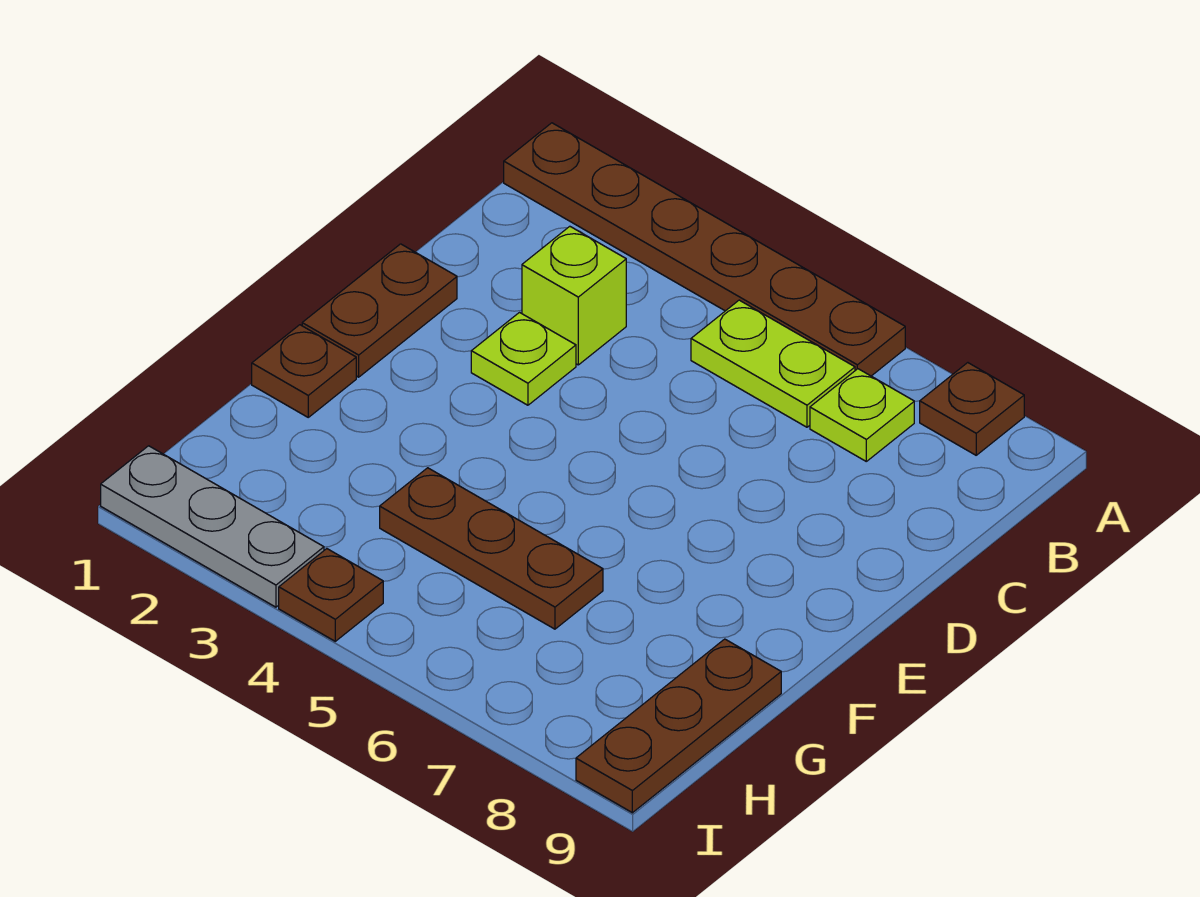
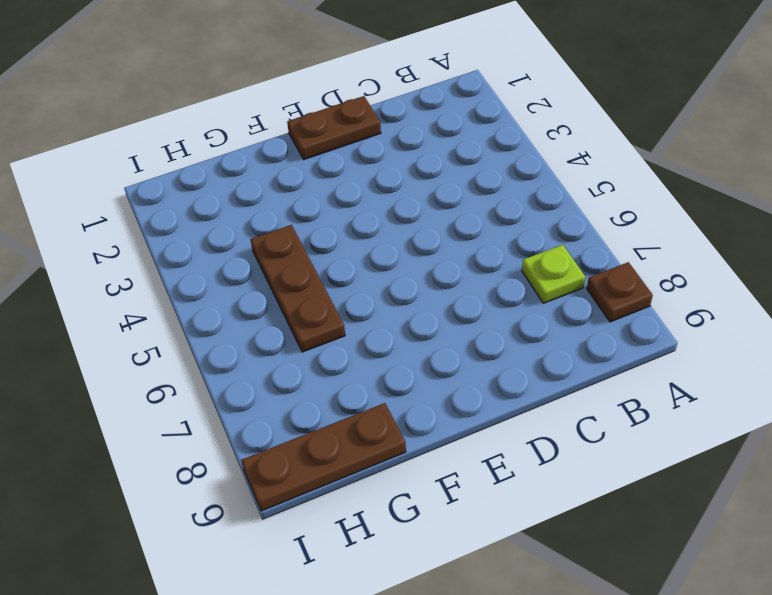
none -> brown plate A1:A6 level 1
none -> lime plate B5:B6 level 1
none -> lime brick C3 level 1

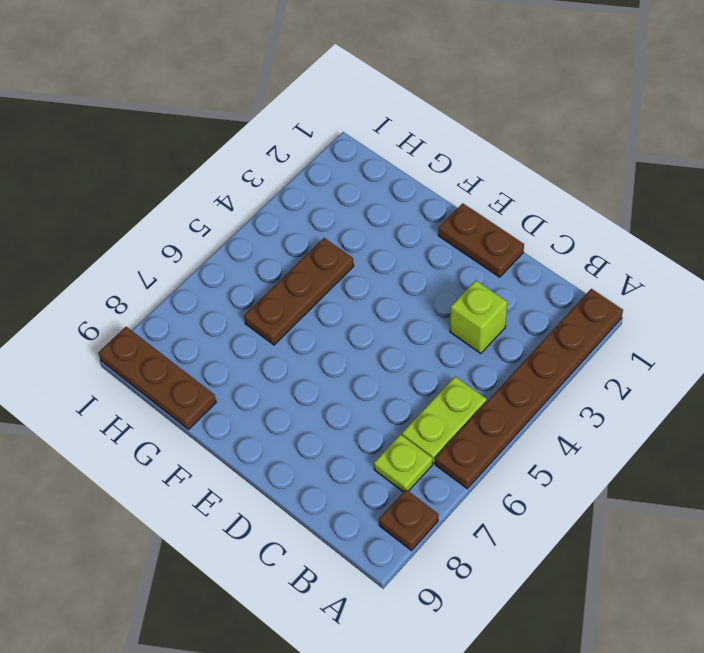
none -> lime plate D3 level 1
none -> brown plate F1 level 1
none -> grey plate I1:I3 level 1

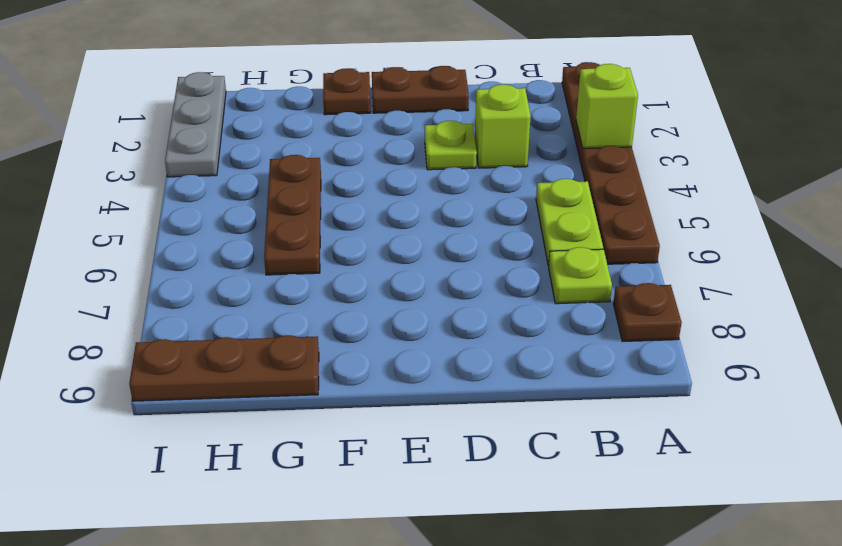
lime brick A3 level 2 -> none
none -> brown plate I4 level 1

